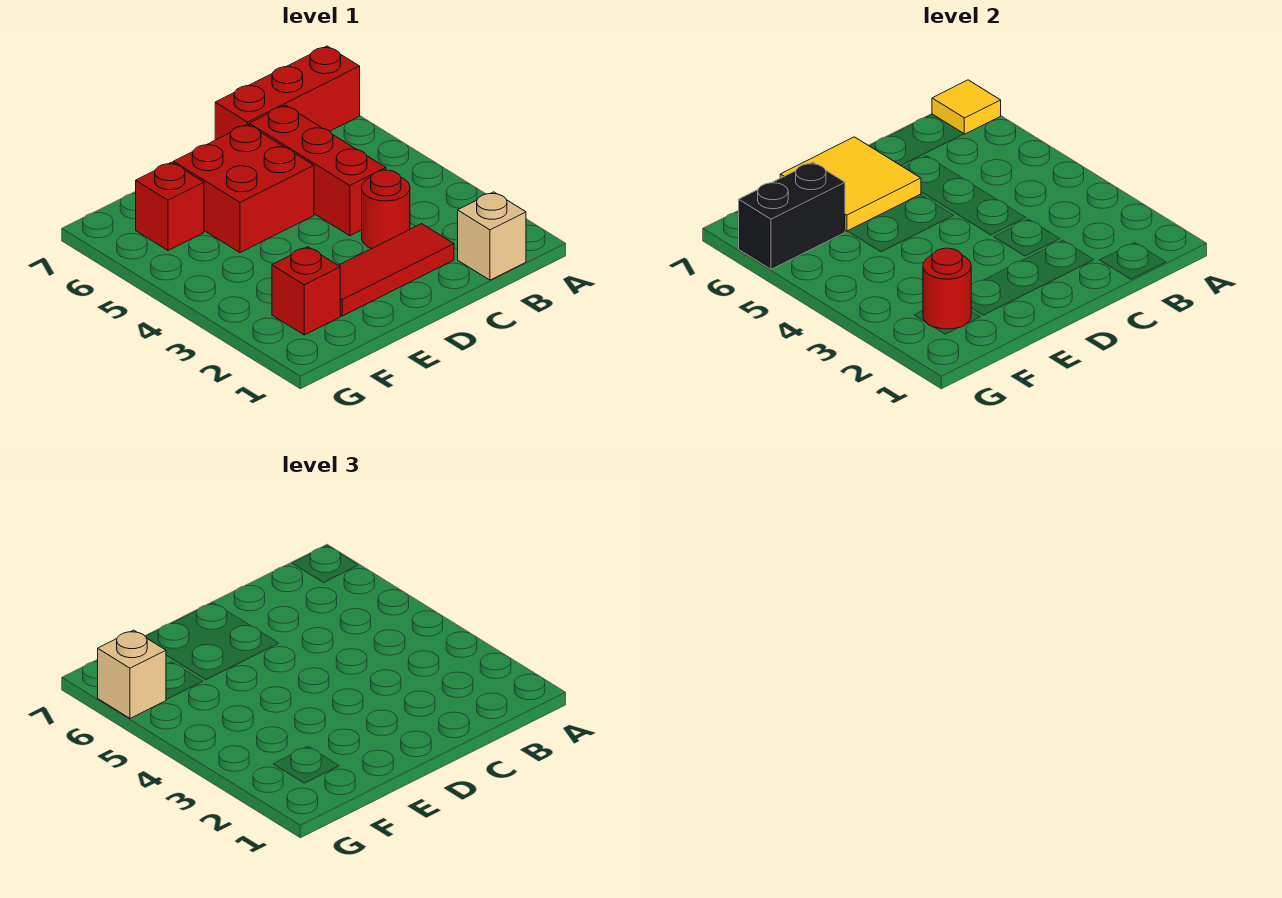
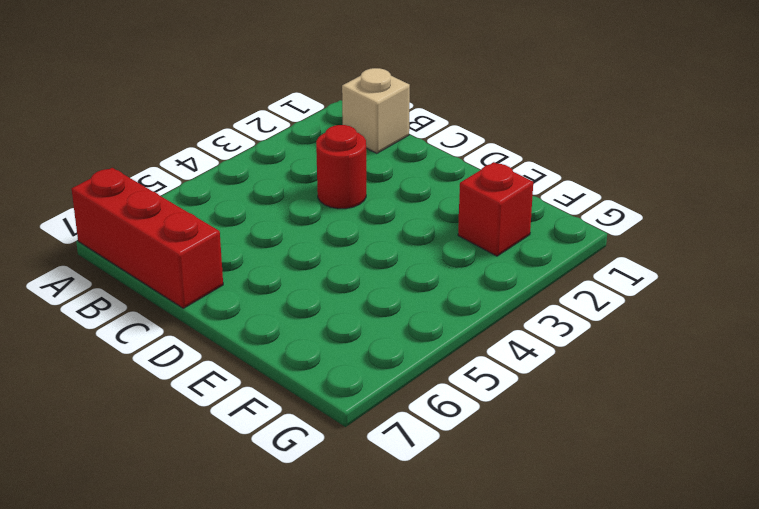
none -> red tile C2:E2 level 1
none -> red brick C4:C6 level 1
none -> red brick D5:E6 level 1

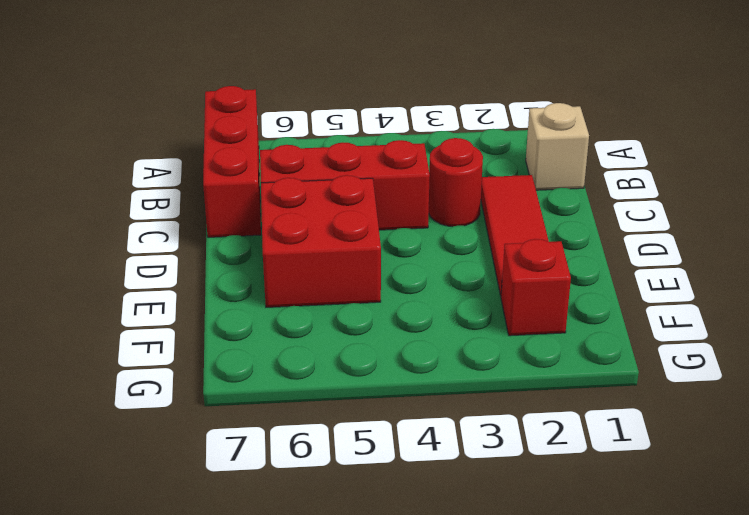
none -> red brick F6 level 1
none -> yellow tile A7 level 2
none -> yellow tile D6:E7 level 2

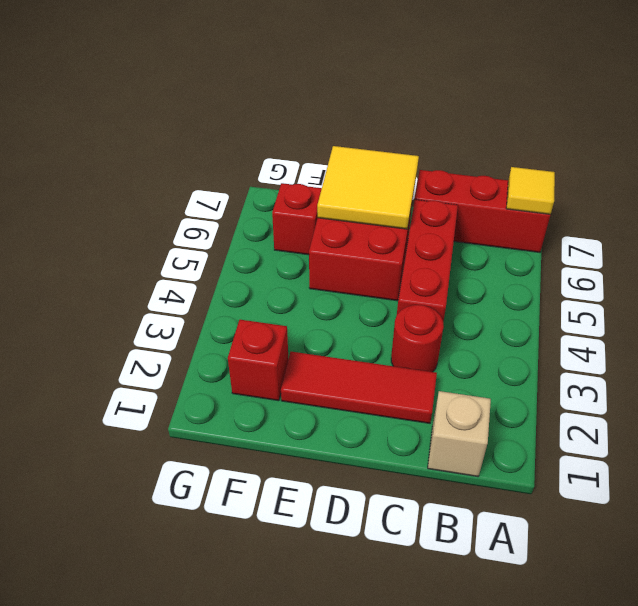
none -> red round brick F2 level 2
none -> black brick F6:G6 level 2
none -> tan brick G6 level 3

